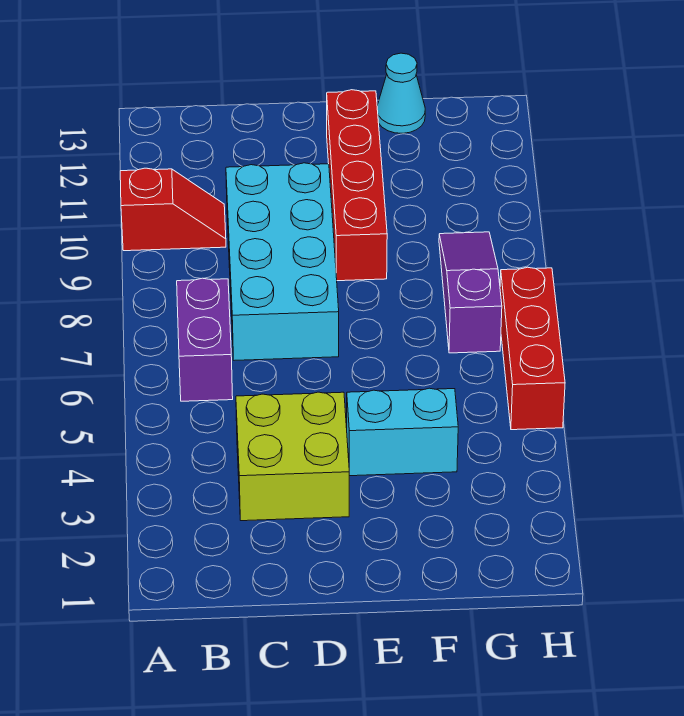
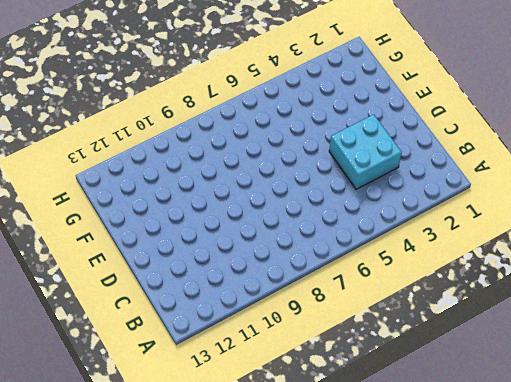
cyan brick C3:D4 level 1 -> lime brick C3:D4 level 1
none -> red slope A10:B10 level 1 top A
none -> purple brick B6:B7 level 1

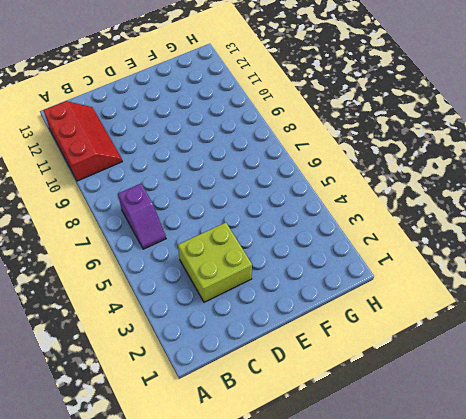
red slope A10:B12 level 1 top A -> red slope A10:B10 level 1 top A
purple slope B6:B7 level 1 top 7 -> purple brick B6:B7 level 1
none -> cyan brick C7:D10 level 1
none -> cyan brick E4:F4 level 1

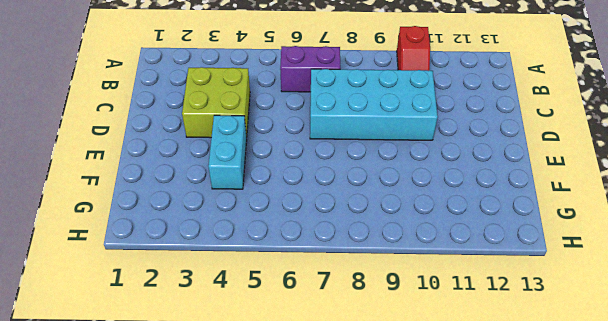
none -> red brick E9:E12 level 1
none -> cyan cone F13 level 1

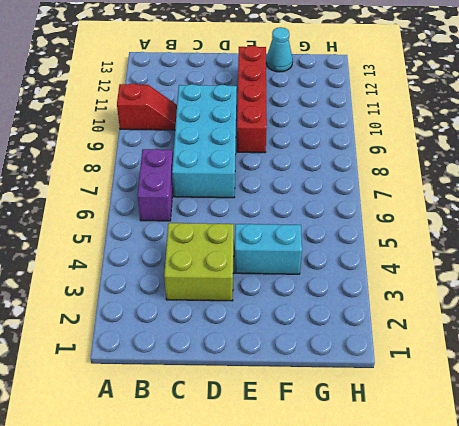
none -> purple slope G7:G9 level 1 top 7
none -> red brick H5:H7 level 1

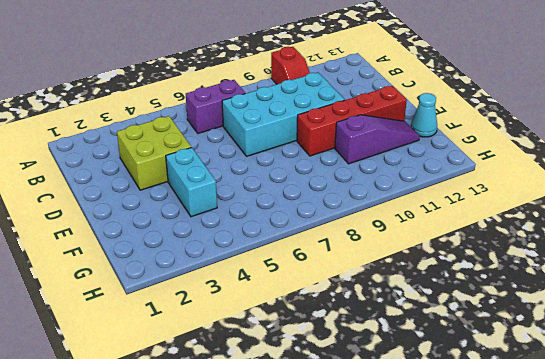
purple slope F10:F12 level 1 top 10 -> purple slope G7:G9 level 1 top 7
none -> red brick H5:H7 level 1

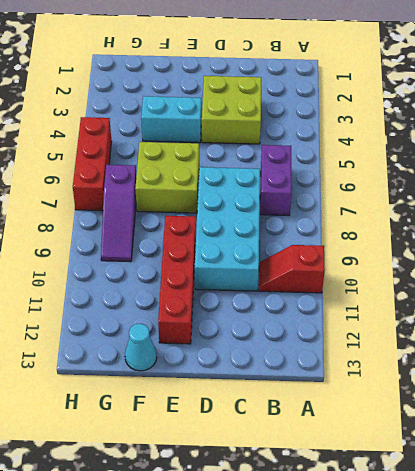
lime brick E6:F7 level 1 -> none

